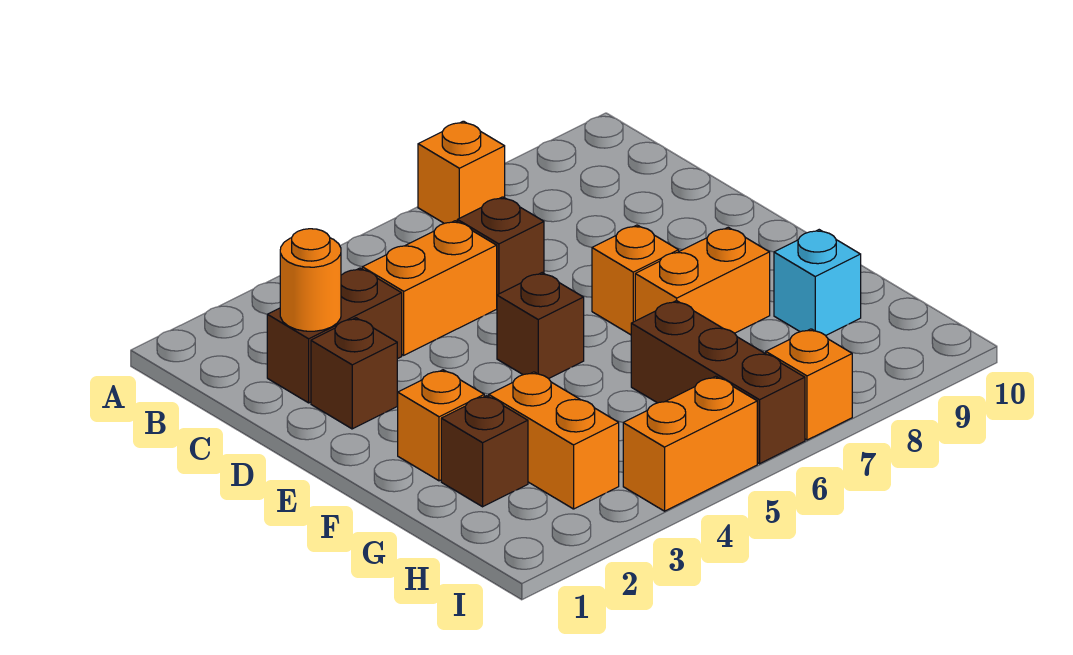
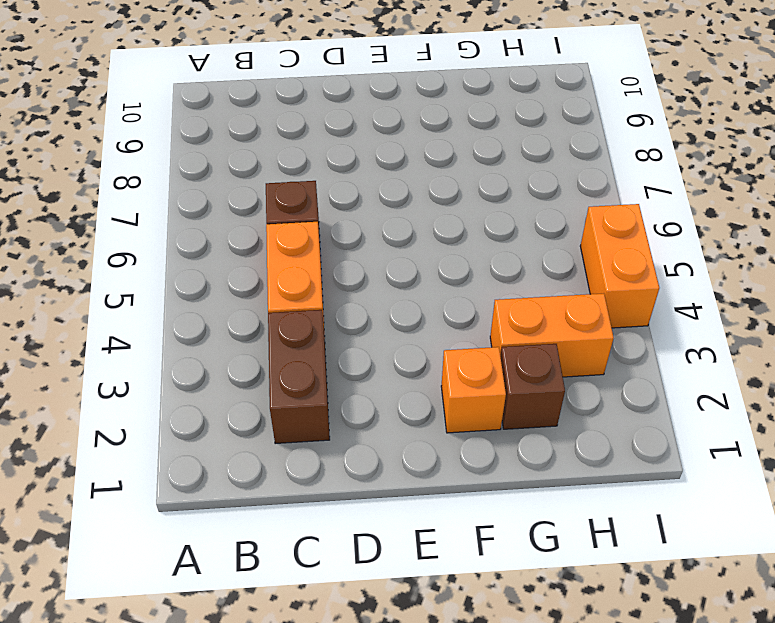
none -> orange brick A7 level 1
none -> brown brick D2 level 1
none -> brown brick E5 level 1

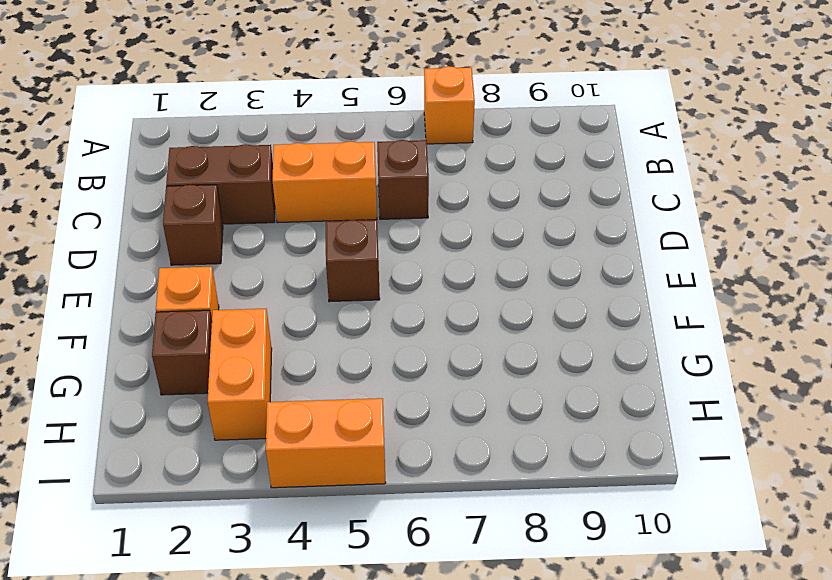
none -> orange brick E7 level 1
none -> orange brick F7:F8 level 1
none -> brown brick G6:I6 level 1

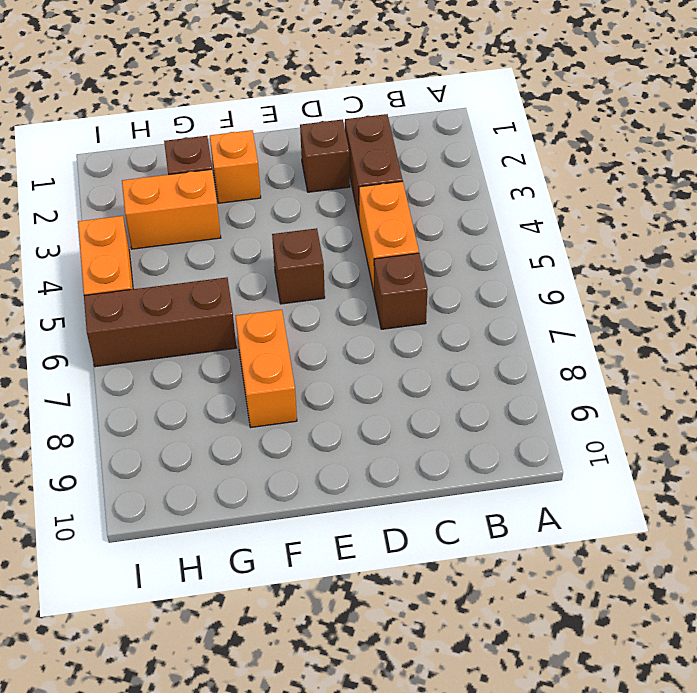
none -> orange brick A7 level 1
none -> orange brick E7 level 1
none -> cyan brick G9 level 1

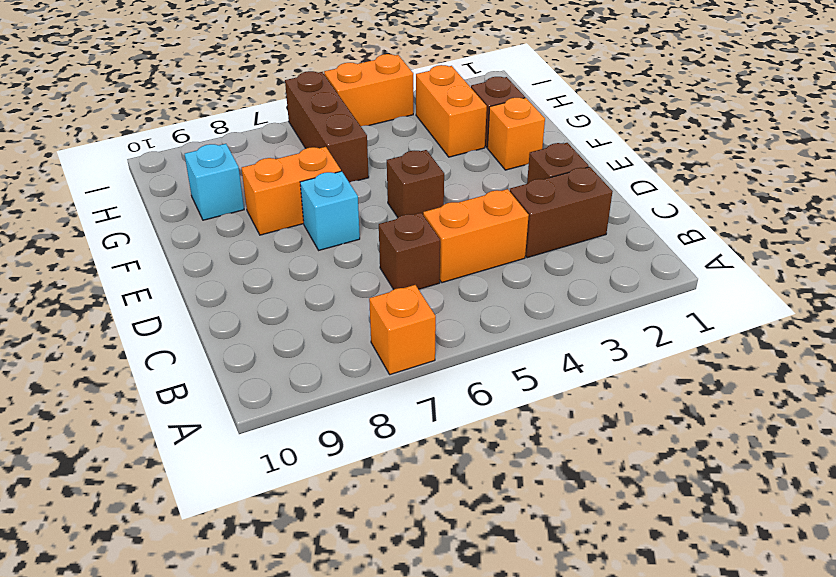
cyan brick E7 level 1 -> orange brick E7 level 1
none -> orange brick I7 level 1
none -> orange round brick C2 level 2

